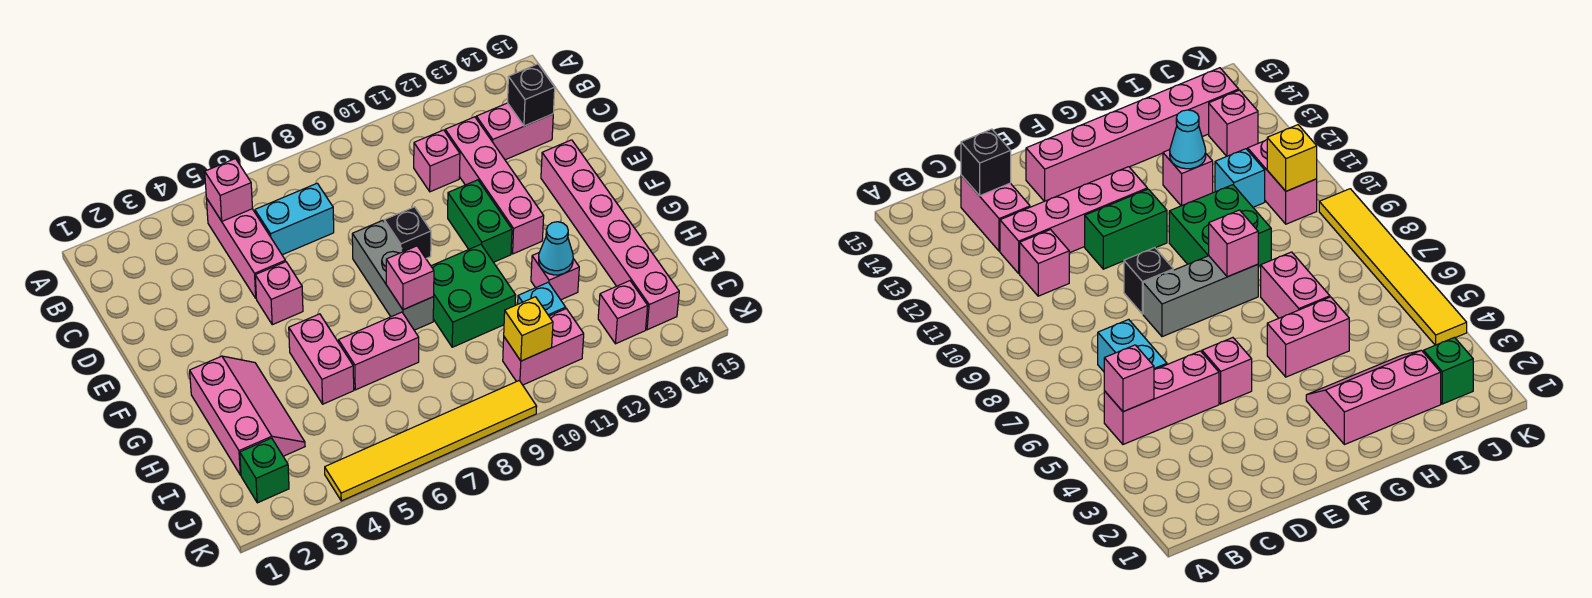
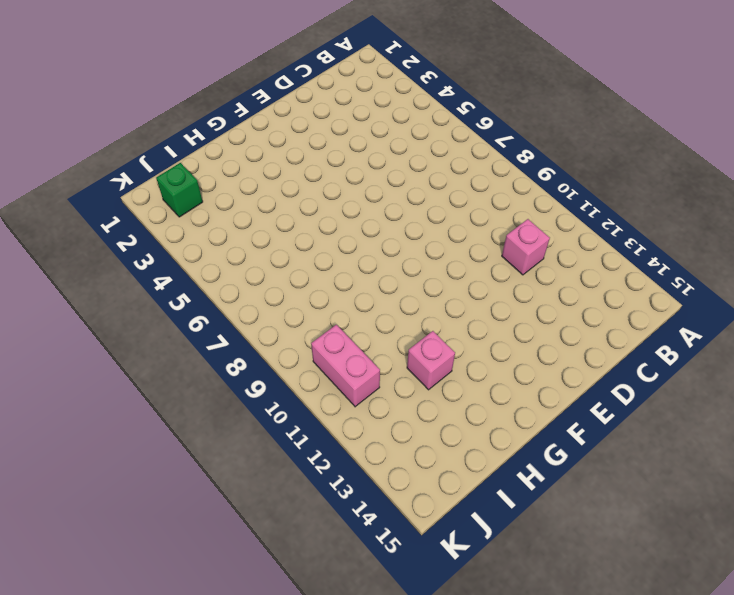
none -> pink brick B5:D5 level 1
none -> cyan brick C6:C7 level 1
none -> pink brick C12:F12 level 1

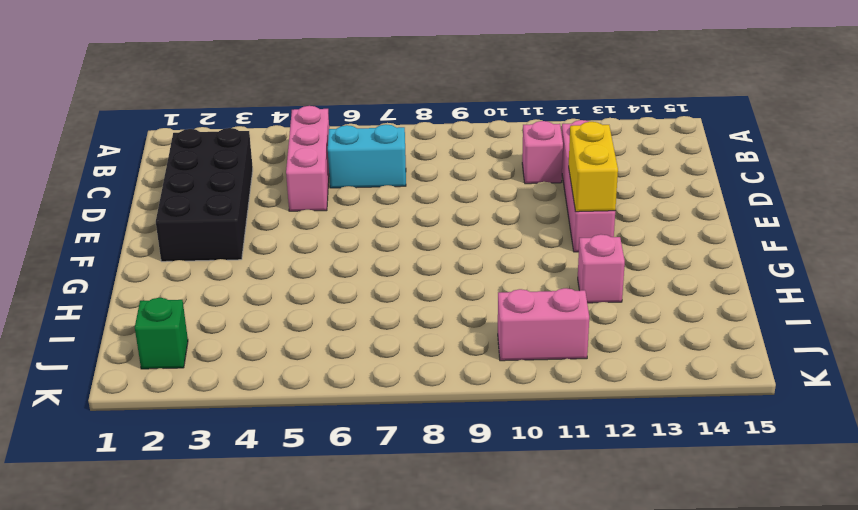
black brick C2:F3 level 1 -> none
yellow brick E12:F12 level 2 -> none
none -> pink brick C13:C14 level 1
none -> pink brick E5 level 1
none -> grey brick E8:G8 level 1

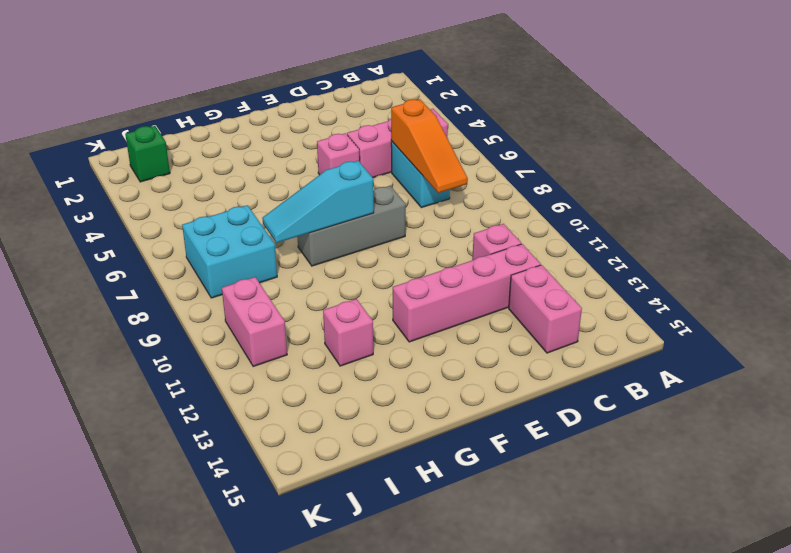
orange slope C6:C8 level 2 top 6 -> none
cyan slope F8:H8 level 2 top F -> pink brick G8 level 2
cyan brick I7:J8 level 1 -> none
none -> black brick E9 level 1
none -> green brick E11:F11 level 1
none -> pink brick E14:J14 level 1

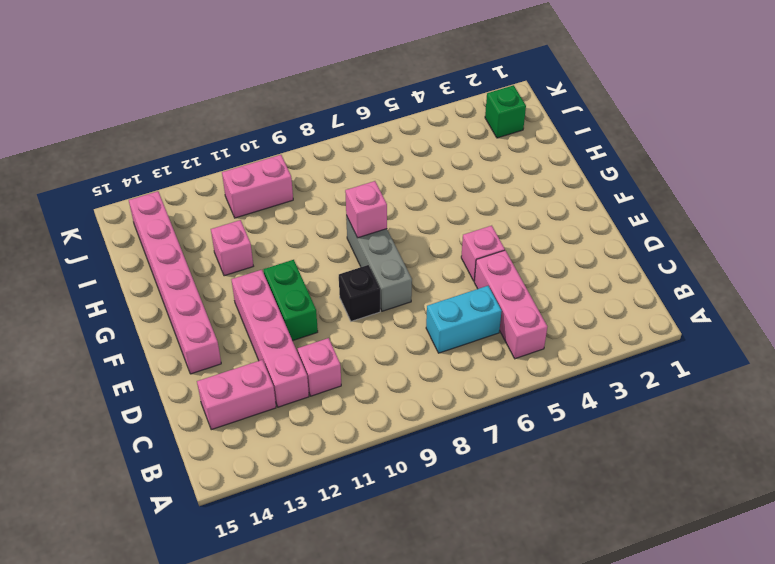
none -> pink slope G2:I3 level 1 top 2
none -> pink brick G5:H5 level 1
none -> green brick G9:H10 level 1

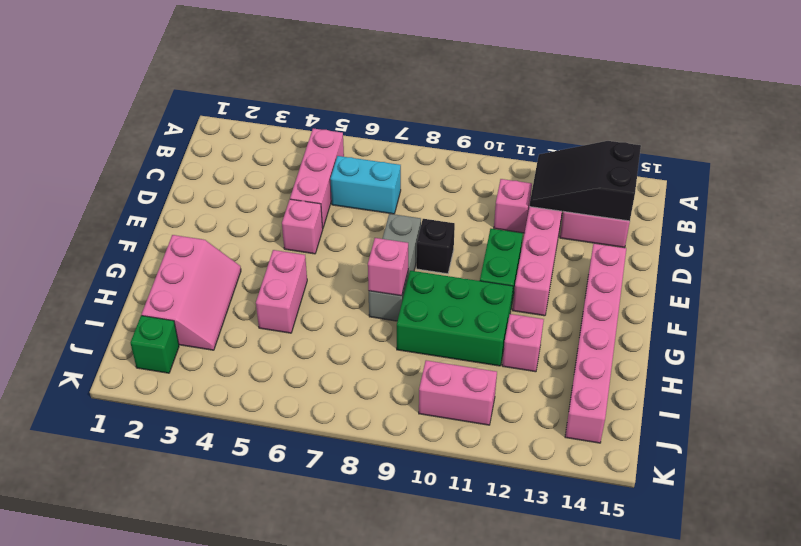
black slope B12:C14 level 2 top 14 -> black brick C14 level 2
green brick G9:H11 level 1 -> green brick G9:H10 level 1
none -> pink brick H6:H7 level 1
none -> cyan brick I11 level 1
none -> pink brick J13 level 1

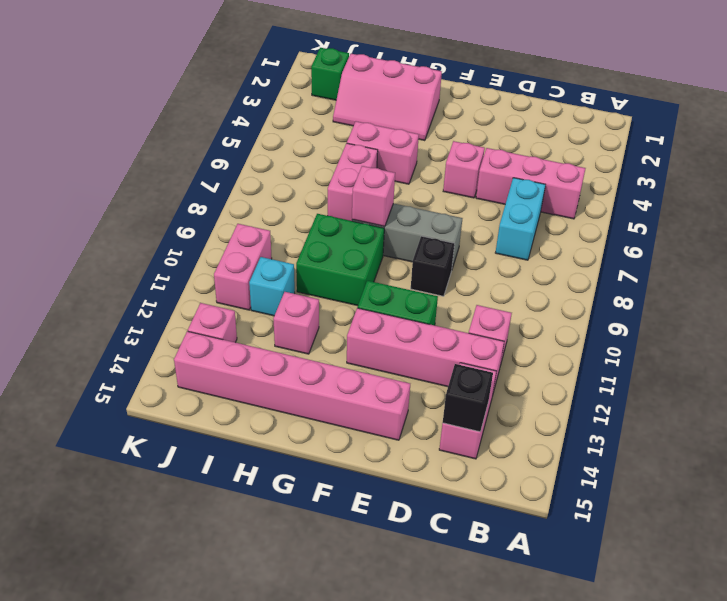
none -> yellow tile K4:K9 level 1
none -> pink brick B5 level 2
none -> cyan cone H12 level 2

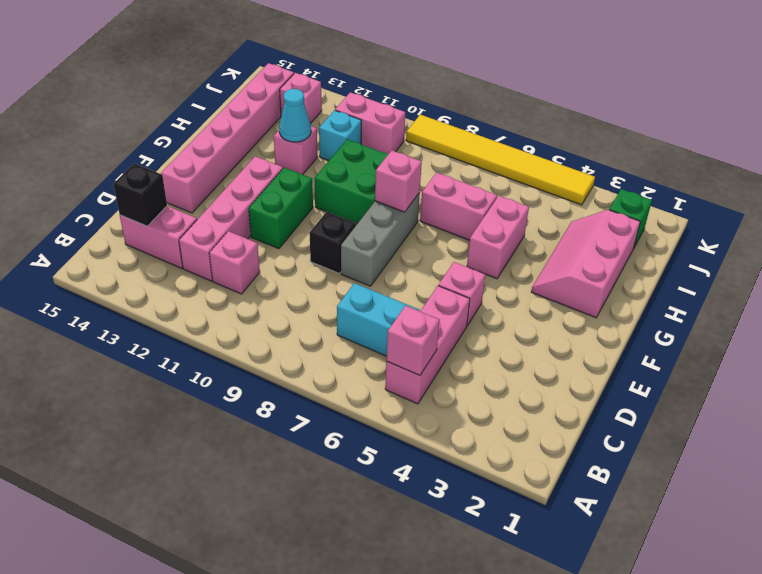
none -> yellow brick J10 level 2

